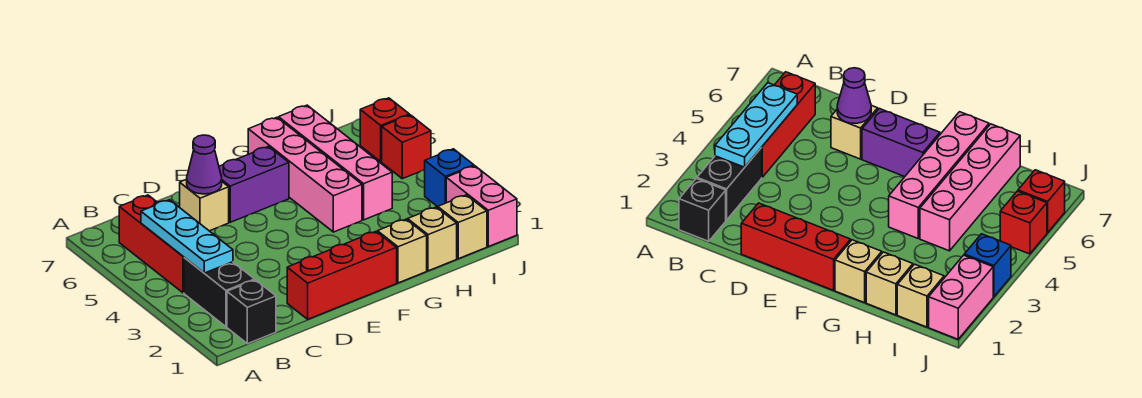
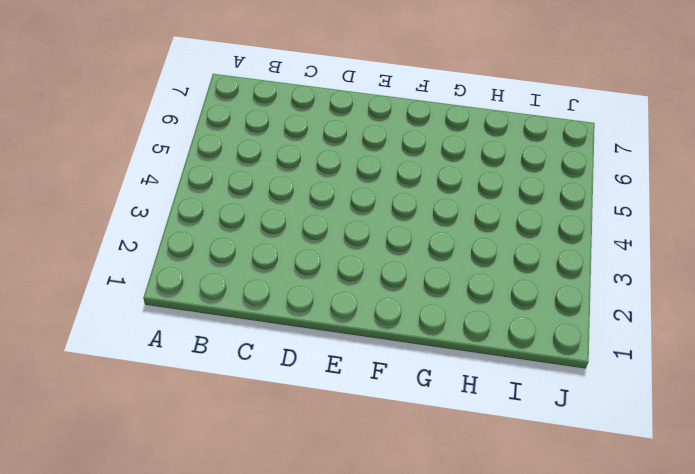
none -> black brick B1 level 1
none -> black brick B2:B3 level 1
none -> red brick B4:B6 level 1

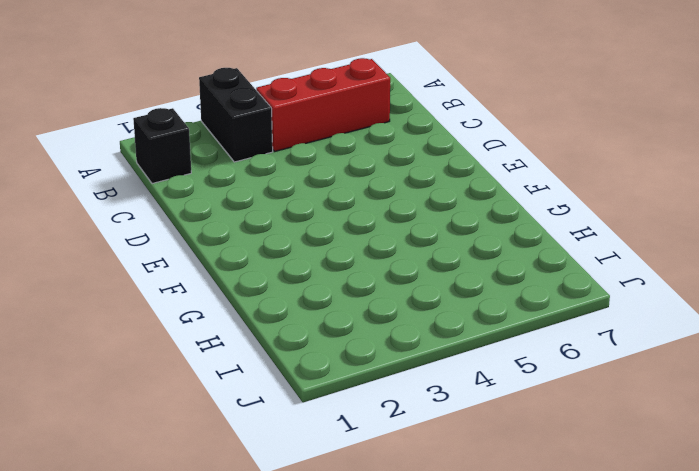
black brick A3:B3 level 1 -> black brick B2:B3 level 1
none -> red brick D1:F1 level 1
none -> tan brick D6 level 1
none -> purple brick E6:F6 level 1

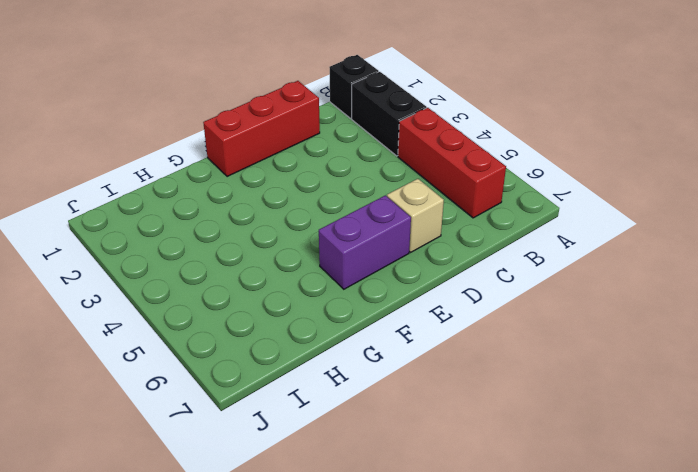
none -> tan brick G1 level 1
none -> pink brick G4:G7 level 1
none -> tan brick H1 level 1

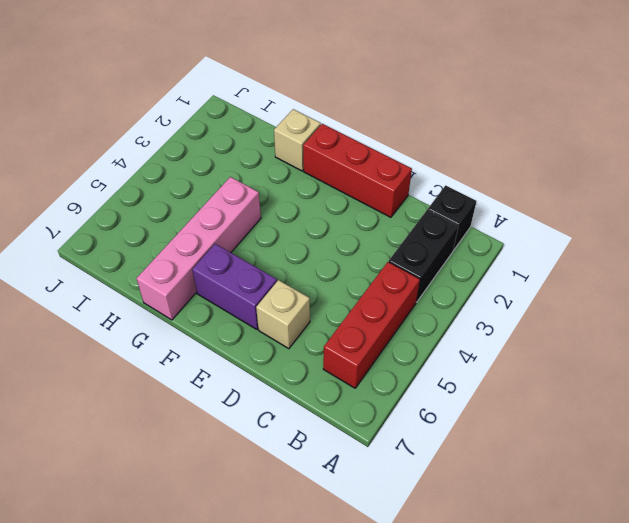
none -> tan brick H1 level 1
none -> pink brick H4:H7 level 1
none -> tan brick I1 level 1

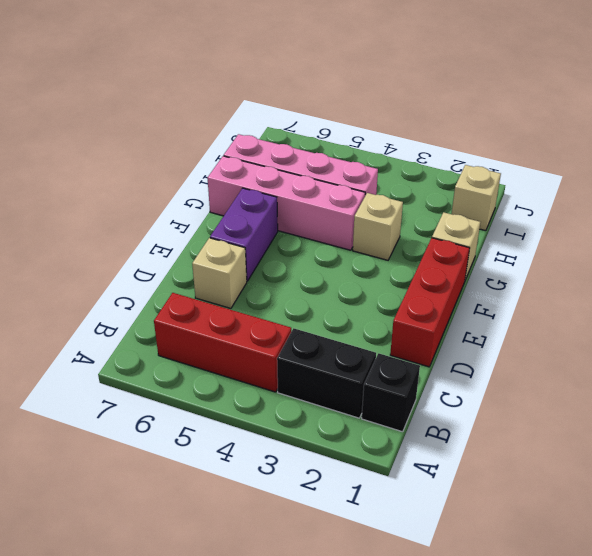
tan brick G3 level 1 -> tan brick H1 level 1
none -> pink brick J1:J2 level 1
none -> blue brick J3 level 1
none -> red brick J5 level 1

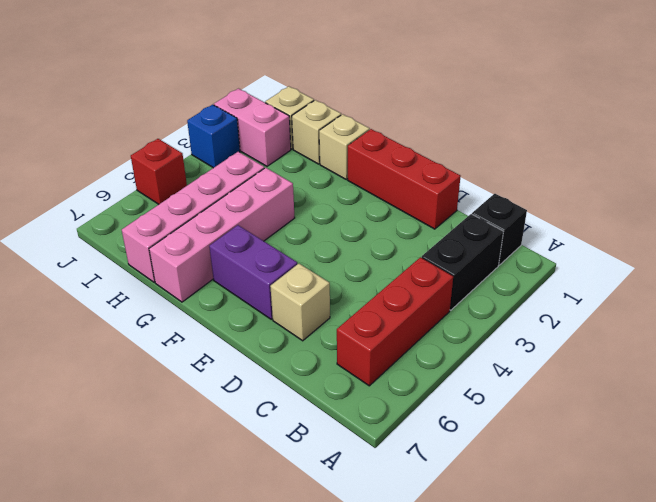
pink brick I2:J2 level 1 -> pink brick J1:J2 level 1
none -> red brick J6 level 1
none -> cyan plate B3:B5 level 2
none -> purple cone D6 level 2

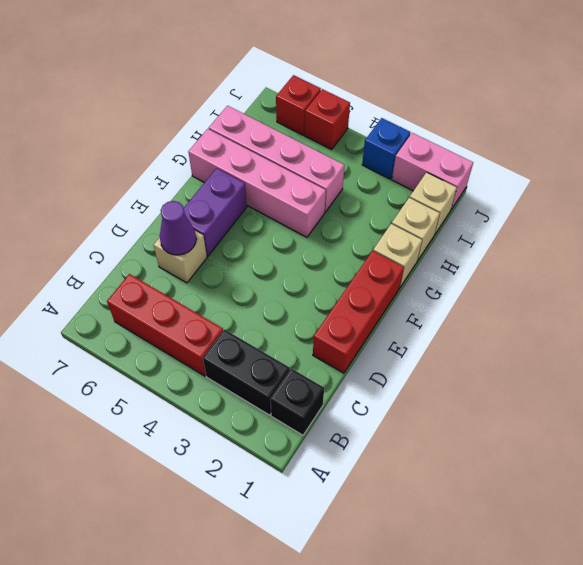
none -> cyan plate B3:B5 level 2

